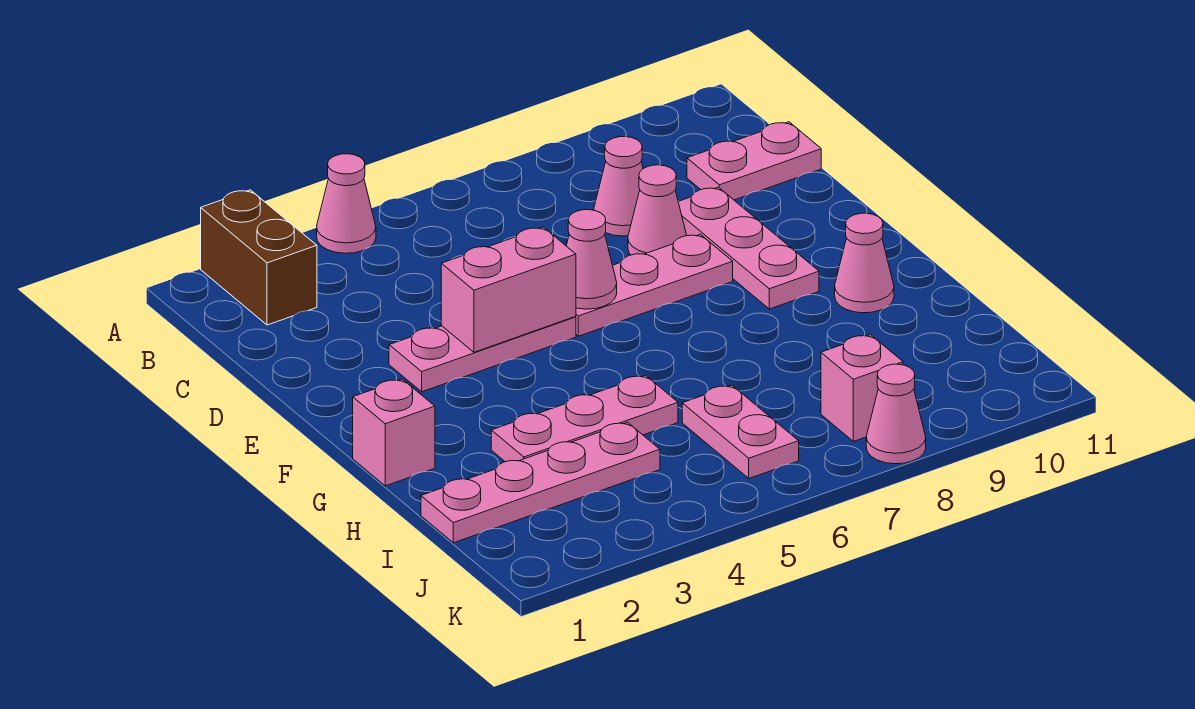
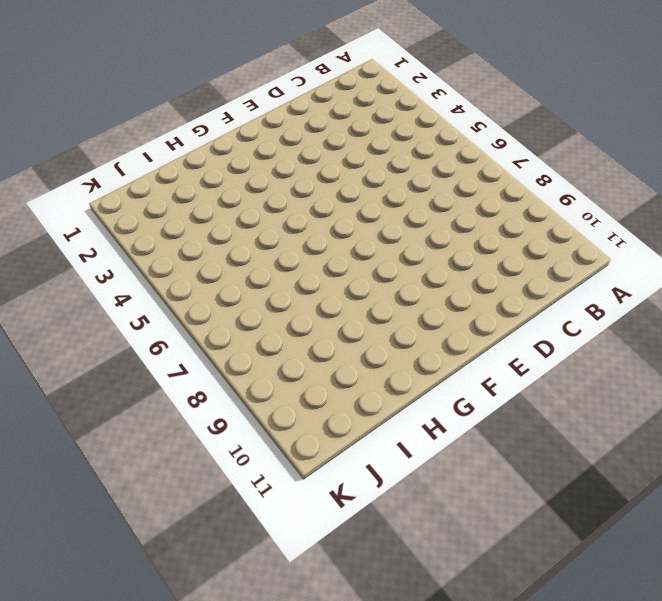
none -> brown brick A2:B2 level 1
none -> pink cone A4 level 1
none -> pink cone C8 level 1

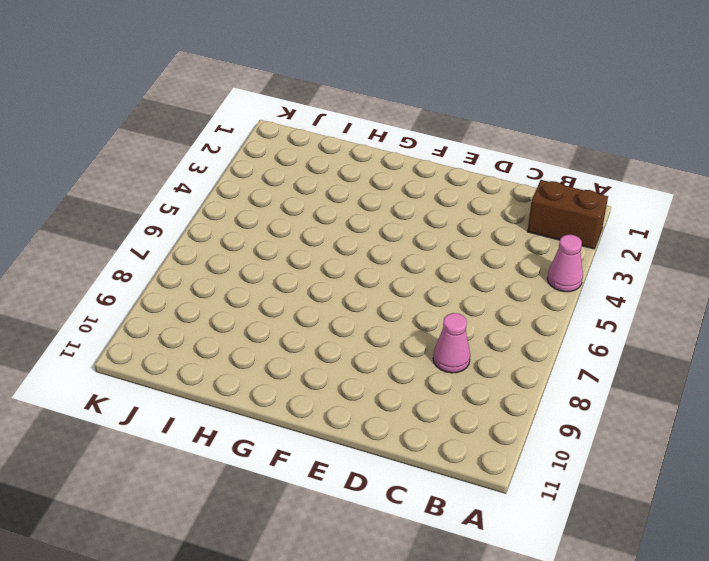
none -> pink plate C10:C11 level 1
none -> pink cone D8 level 1
none -> pink plate D9:F9 level 1

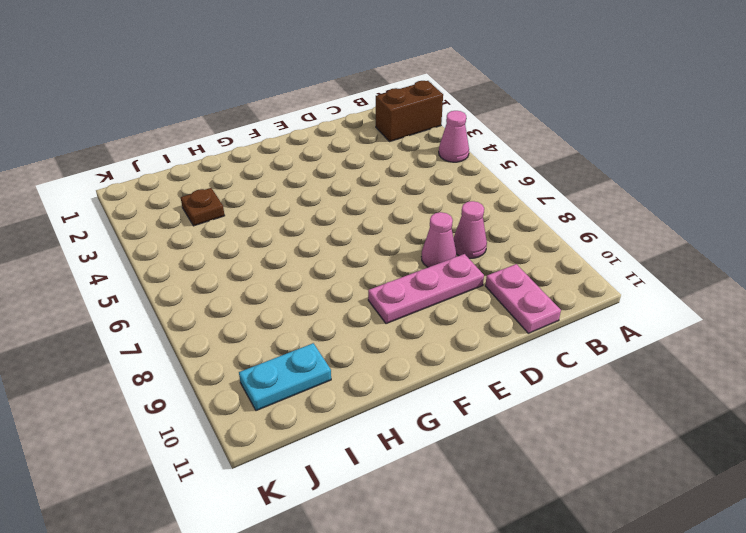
brown plate I3 level 1 -> pink plate I1:I4 level 1
cyan plate I10:J10 level 1 -> none
none -> pink plate E3:E5 level 1
none -> pink plate E6:E8 level 1
none -> pink brick G1 level 1

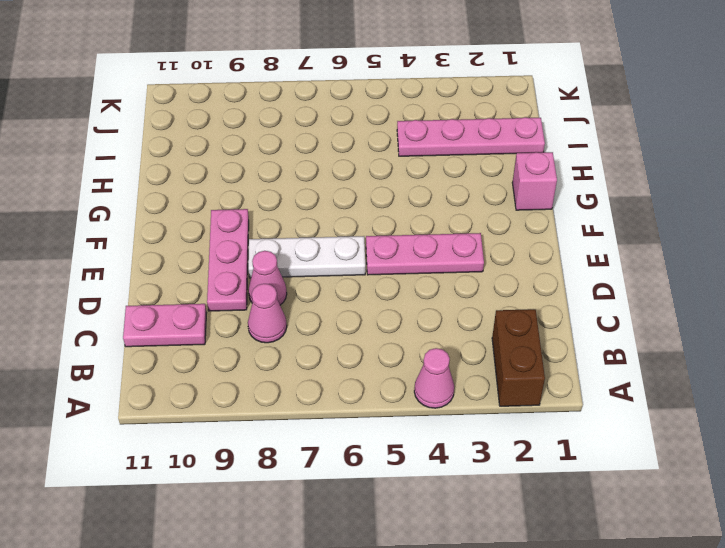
white plate E6:E8 level 1 -> pink plate E6:E8 level 1
none -> pink cone G10 level 1
none -> pink plate H3:H5 level 1
none -> pink plate I6:J6 level 1

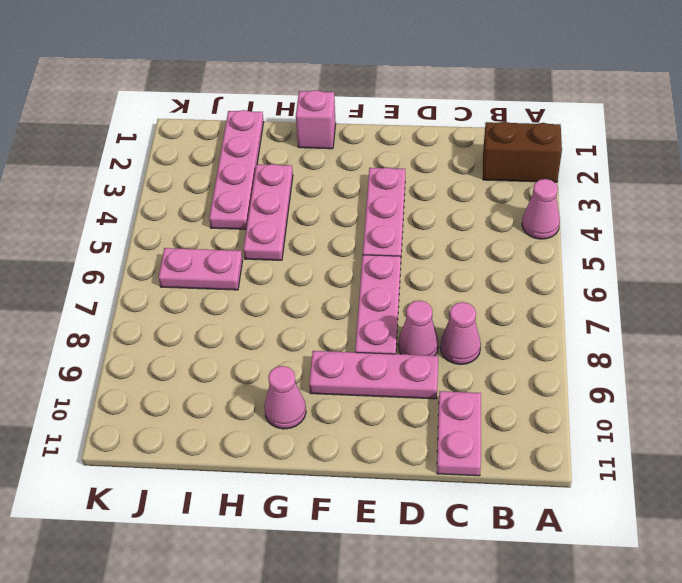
none -> pink brick J8 level 1
none -> pink cone K8 level 1
none -> pink brick E4:E5 level 2

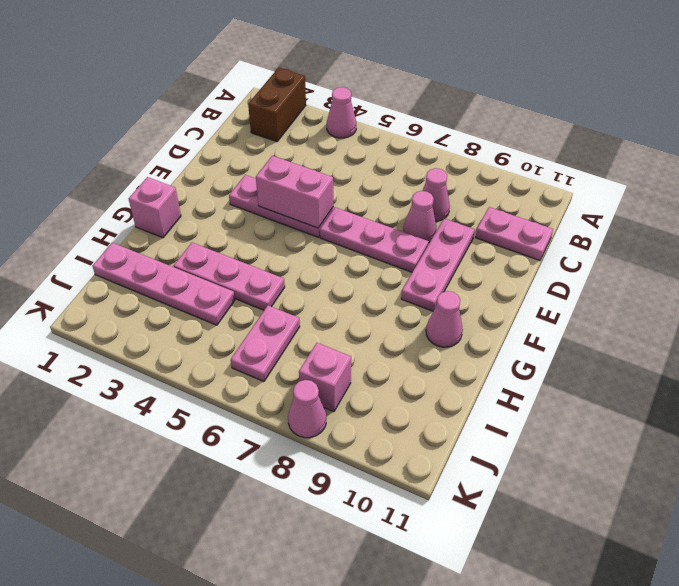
none -> pink cone E6 level 2

